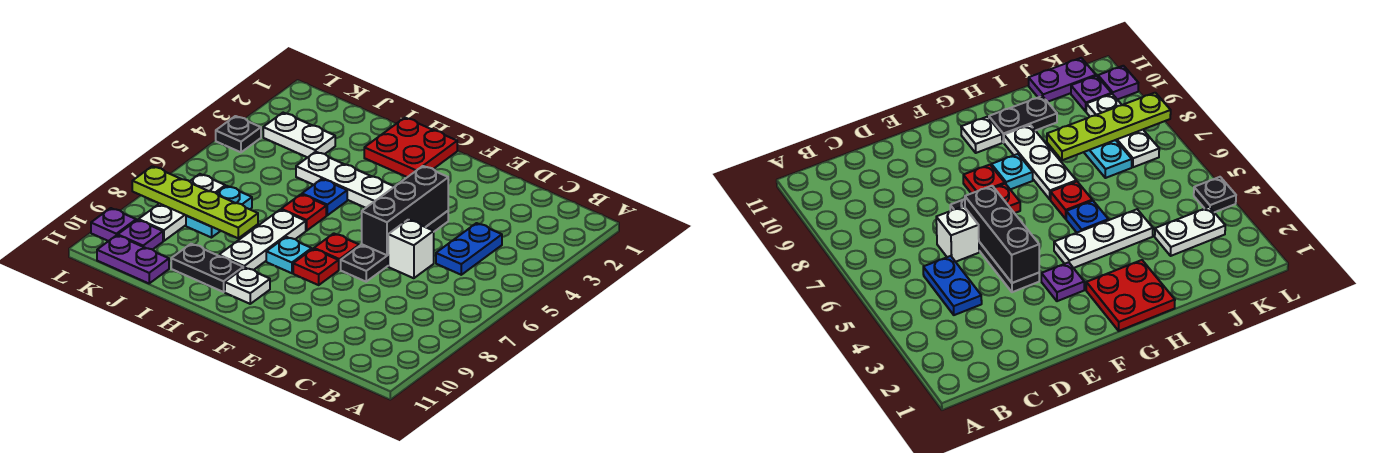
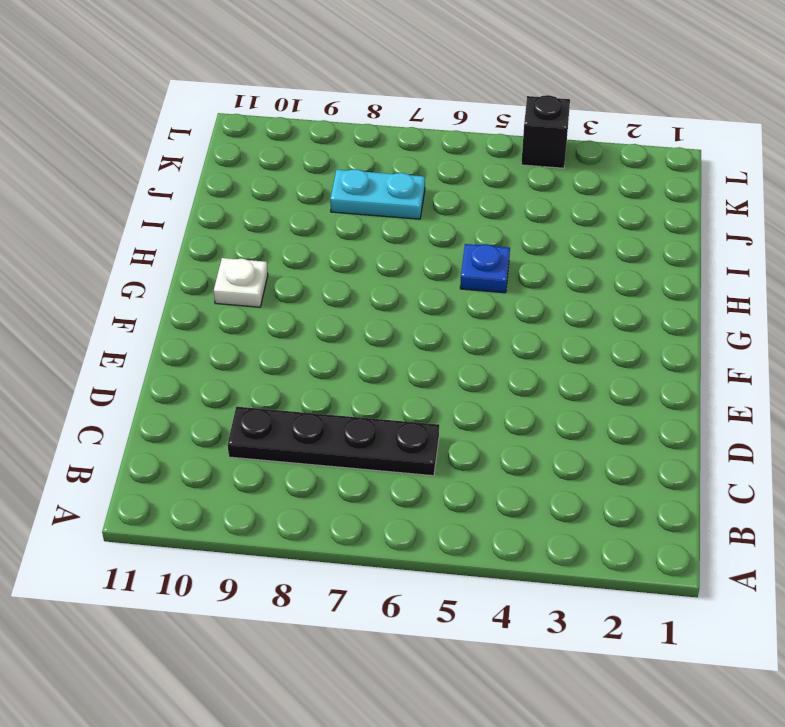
black plate C6:C9 level 1 -> black plate E4:E7 level 1
black brick L4 level 1 -> black plate L4 level 1
none -> blue plate C4:C5 level 1
none -> white brick D6 level 1
none -> purple plate F3 level 1

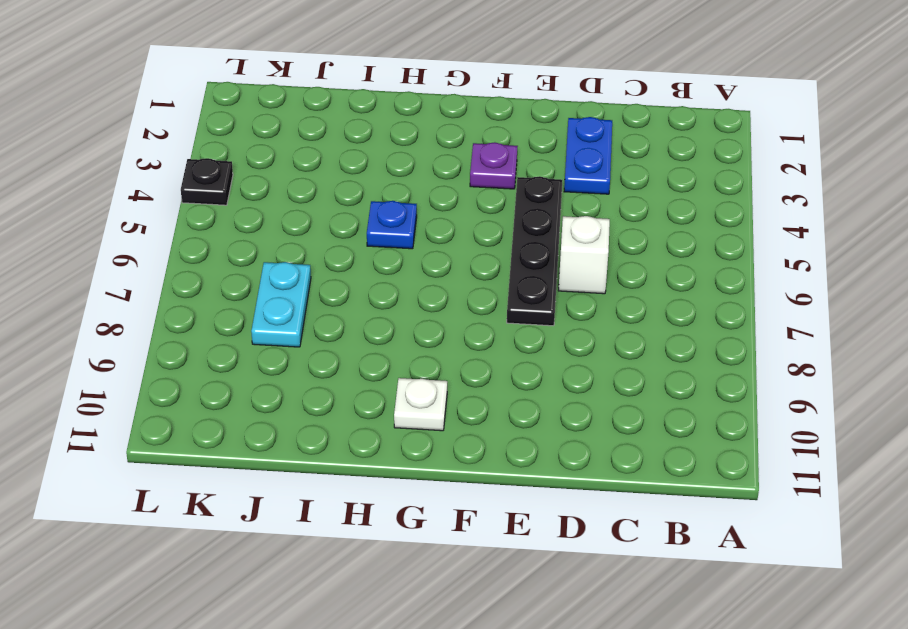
blue plate D2:D3 level 1 -> blue plate C4:C5 level 1
none -> red plate F7 level 1
none -> red plate F8 level 1
none -> red plate G1:H2 level 1

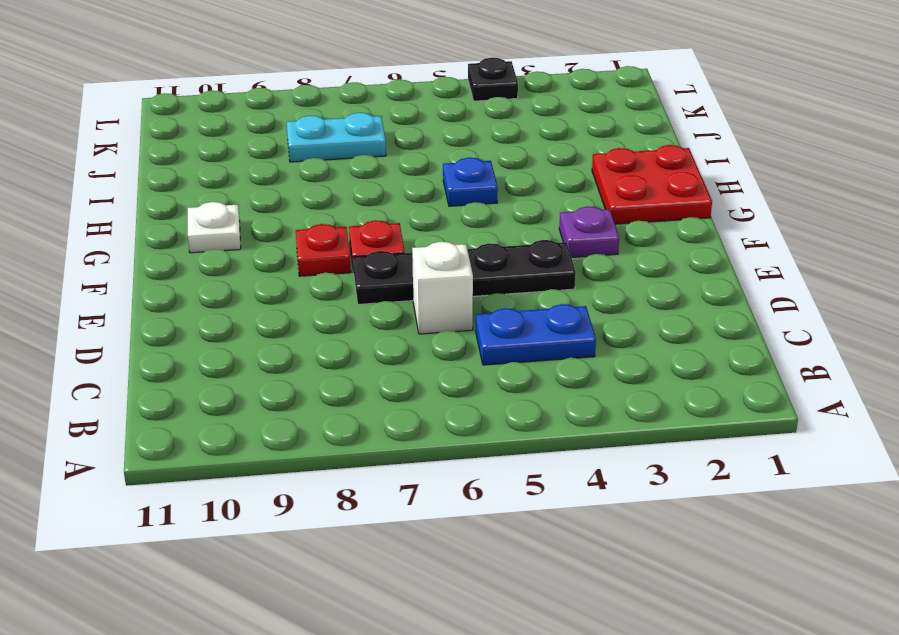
none -> white plate G4:I4 level 1
none -> cyan plate G8 level 1
none -> red plate H6 level 1

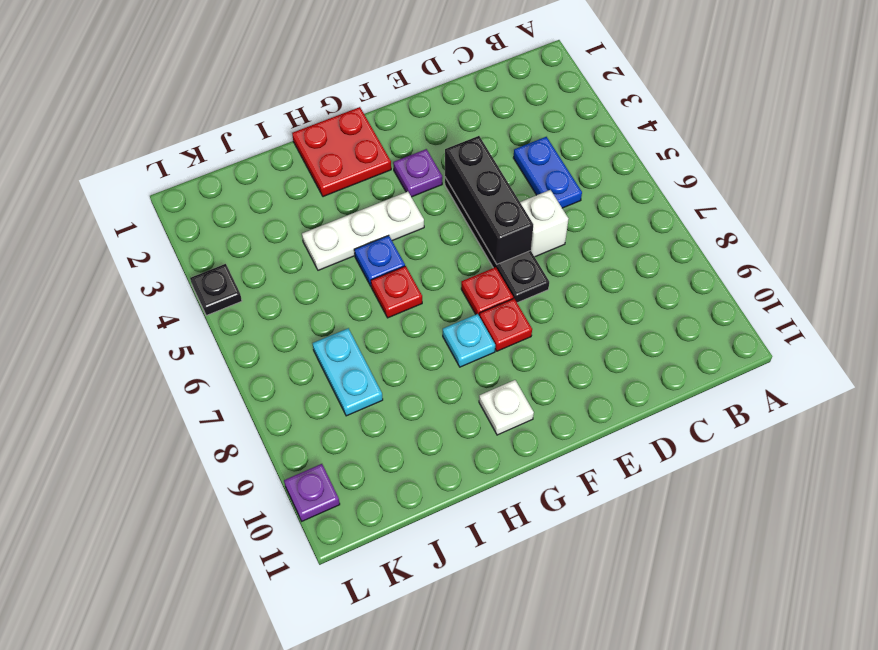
none -> white plate H7:H9 level 1
none -> black plate H10:I10 level 1
none -> white plate J3:K3 level 1

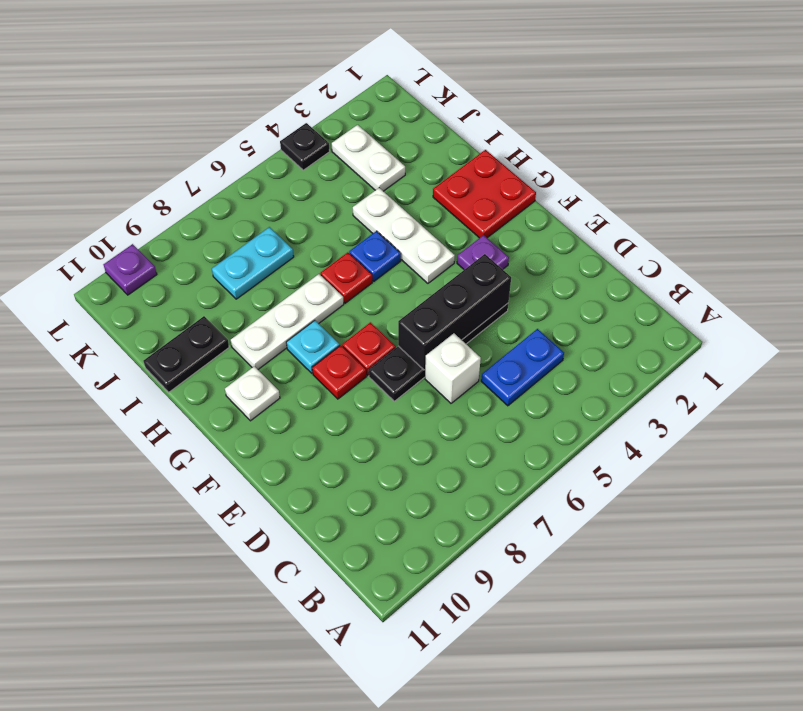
black plate I10:I11 level 1 -> black plate H10:I10 level 1
none -> purple plate J11:K11 level 1
none -> white plate K7:K9 level 1
none -> purple plate K10 level 1

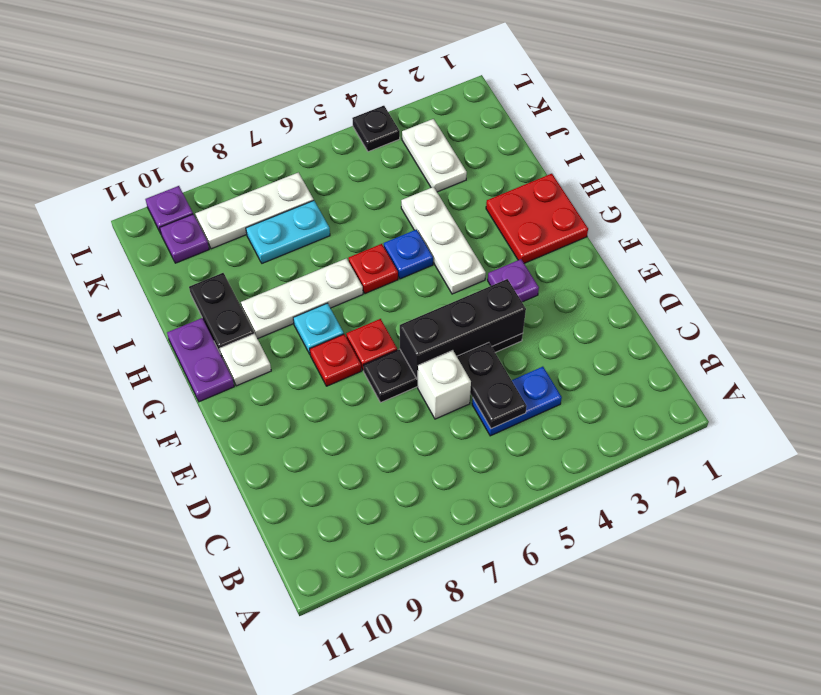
black plate C5:D5 level 2 -> none
purple plate G11:H11 level 1 -> purple plate J11:K11 level 1
none -> lime plate I8:L8 level 2

